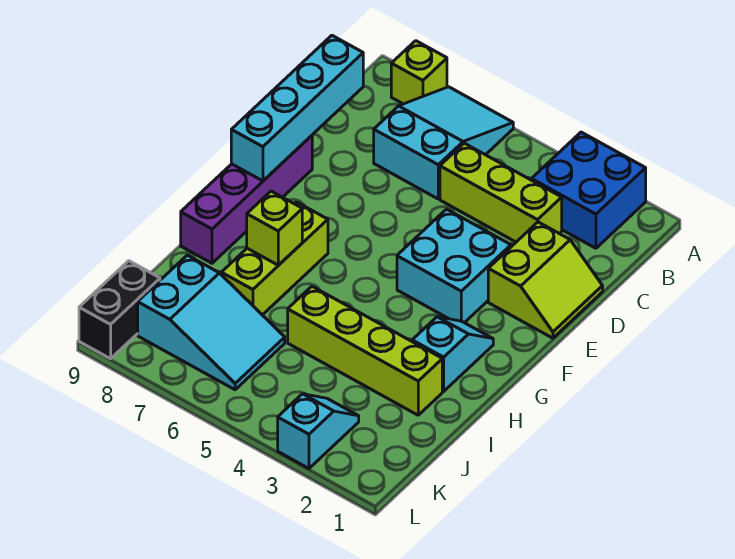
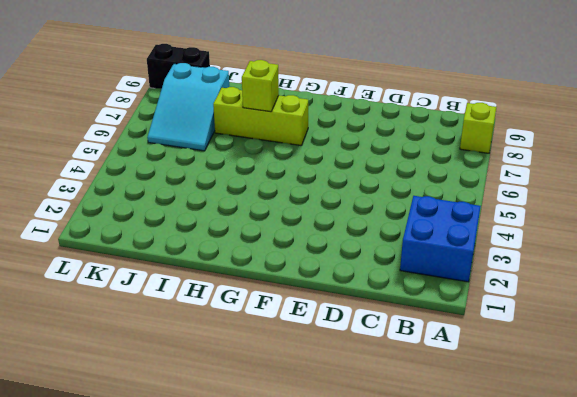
none -> cyan slope A6:C7 level 1 top C
none -> lime brick C3:C5 level 1
none -> lime slope D1:E2 level 1 top 2

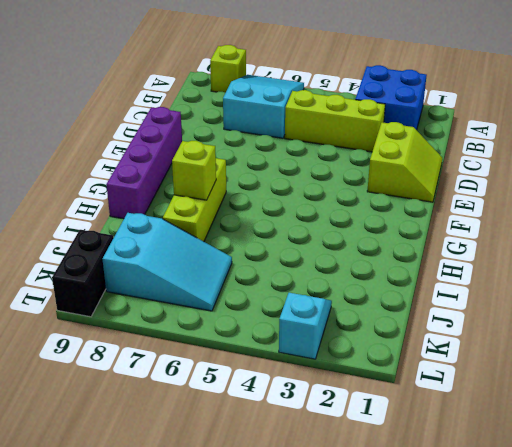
none -> cyan brick E3:F4 level 1
none -> cyan slope G2:H2 level 1 top H
none -> lime brick I2:I5 level 1

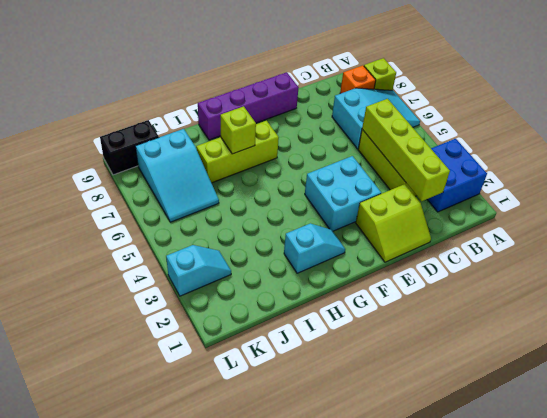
orange brick B8 level 1 -> none
lime brick C2:C5 level 2 -> lime brick I2:I5 level 1
none -> cyan brick C9:F9 level 2

